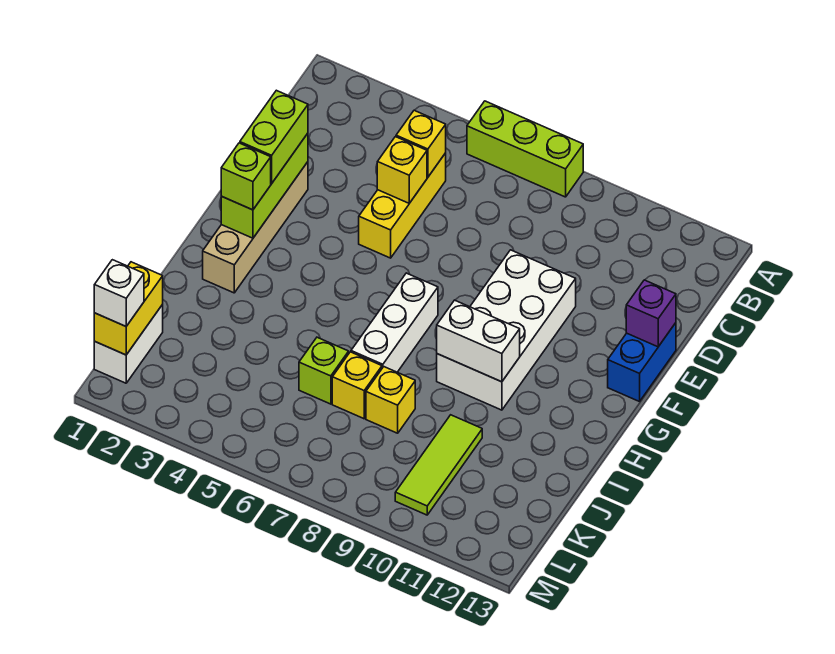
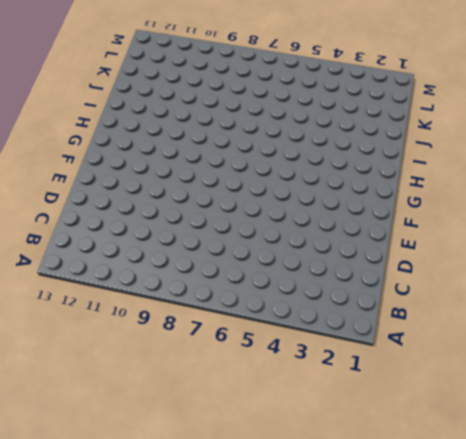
none -> lime brick A6:A8 level 1
none -> yellow brick C5:E5 level 1
none -> tan brick E2:H2 level 1

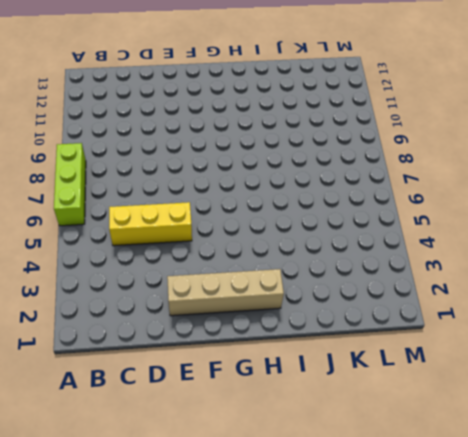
none -> white brick E9:H10 level 1
none -> blue brick E13:F13 level 1
none -> white brick G7:I7 level 1

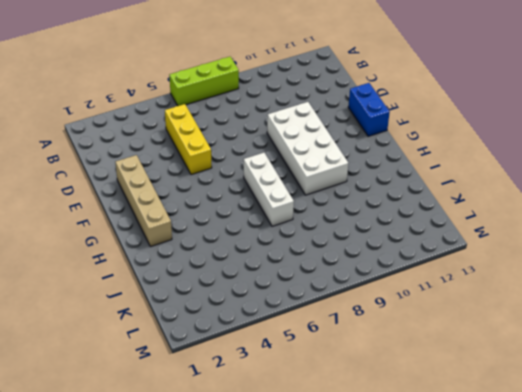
none -> lime brick J6 level 1
none -> yellow brick J7 level 1
none -> yellow brick J8 level 1

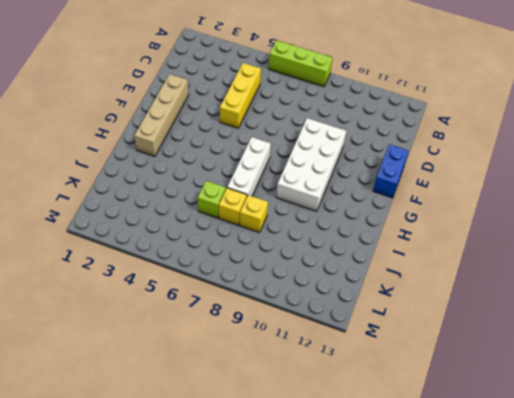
none -> lime tile J10:L10 level 1
none -> white brick K1:L1 level 1
none -> yellow brick C5 level 2

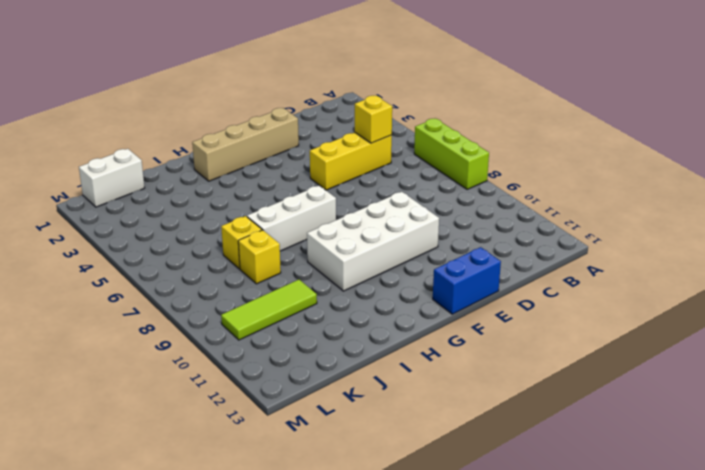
none -> lime brick J6 level 1
none -> yellow brick D5 level 2
none -> lime brick E2:G2 level 2

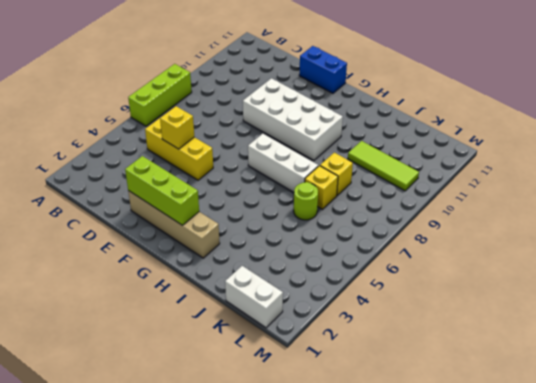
lime round brick J6 level 1 -> lime brick J6 level 1
none -> yellow brick C5 level 2
none -> purple brick E13 level 2
none -> white brick H9:H10 level 2

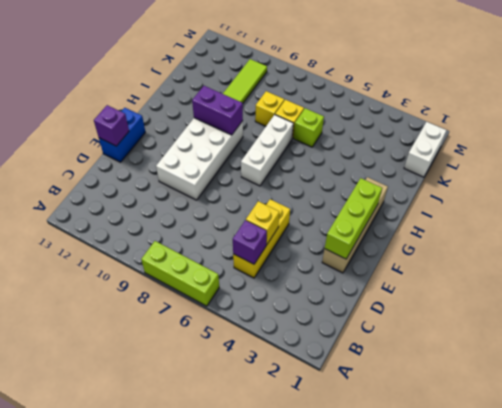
purple brick C5 level 2 -> yellow brick C5 level 2
purple brick H9:H10 level 2 -> white brick H9:H10 level 2
none -> yellow brick K1:L1 level 2
none -> lime brick E2:F2 level 3
none -> lime brick G2 level 3

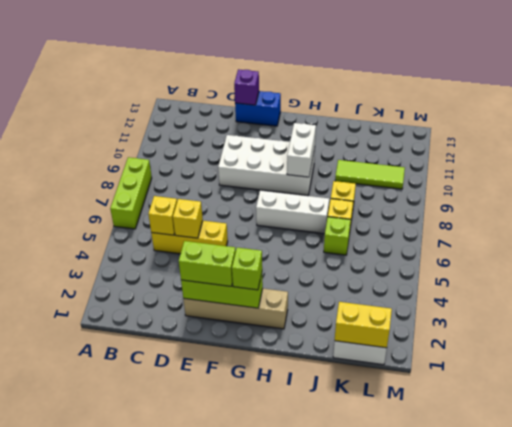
none -> white brick L1 level 3

